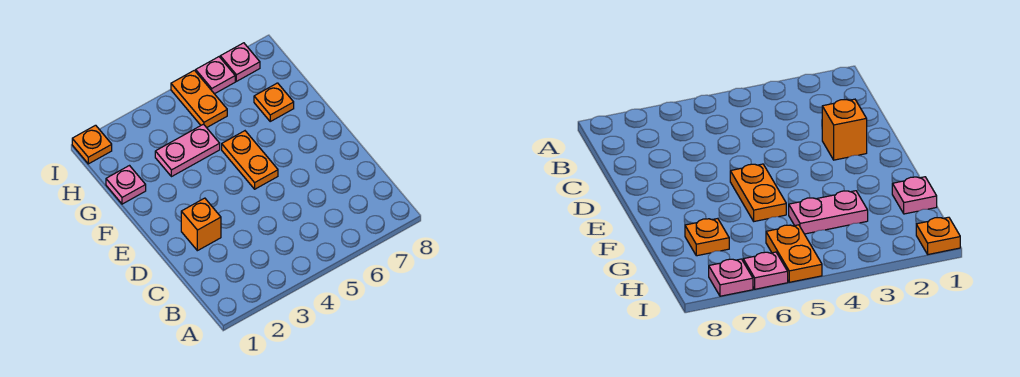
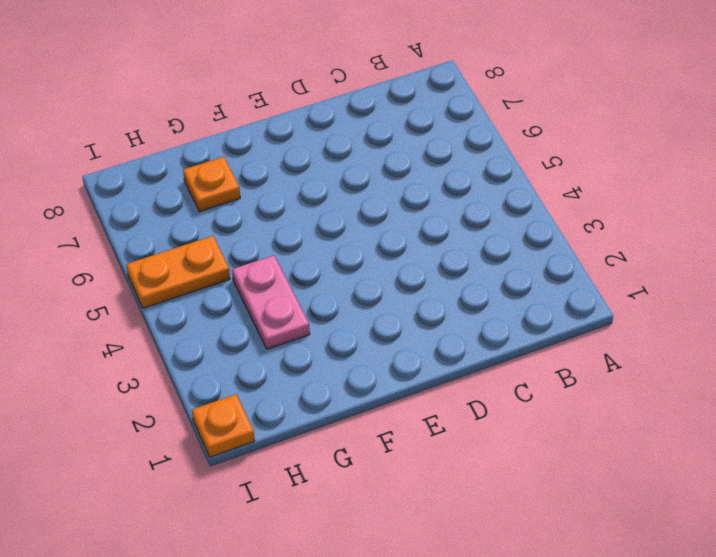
none -> orange brick D2 level 1
none -> orange plate E5:F5 level 1

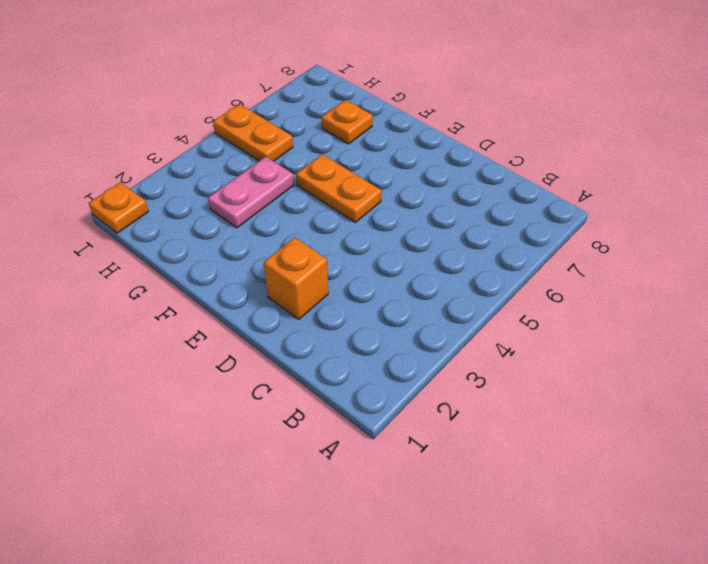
none -> pink plate G1 level 1
none -> pink plate I6 level 1

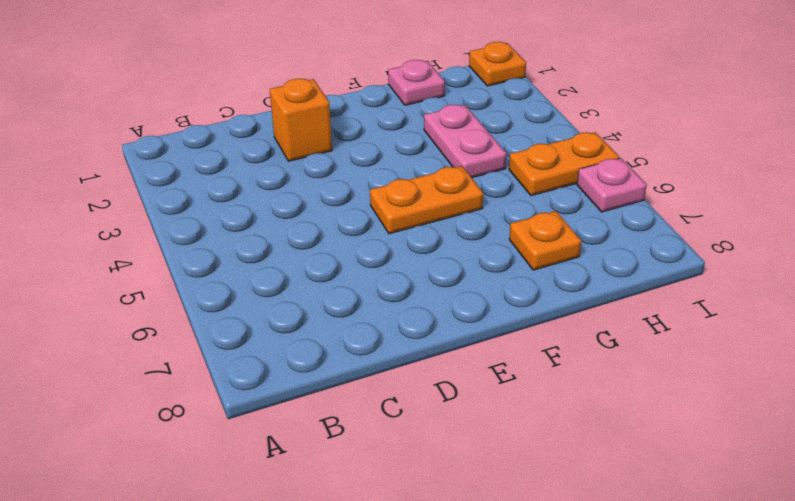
none -> pink plate I7 level 1

